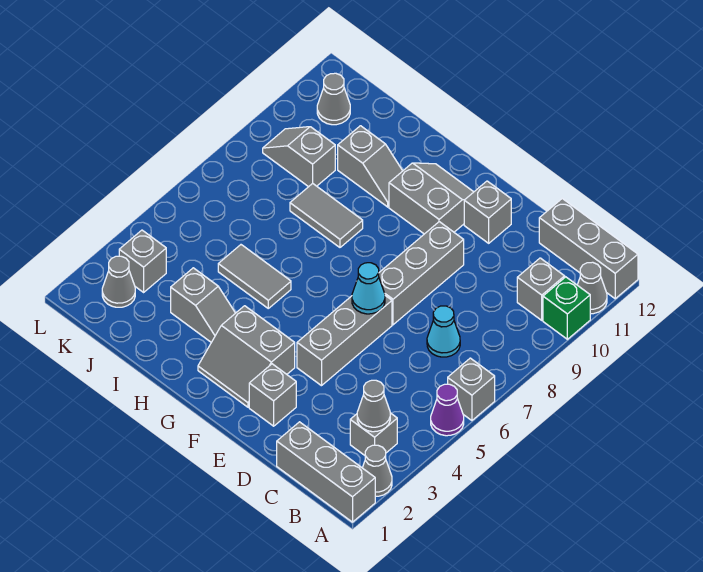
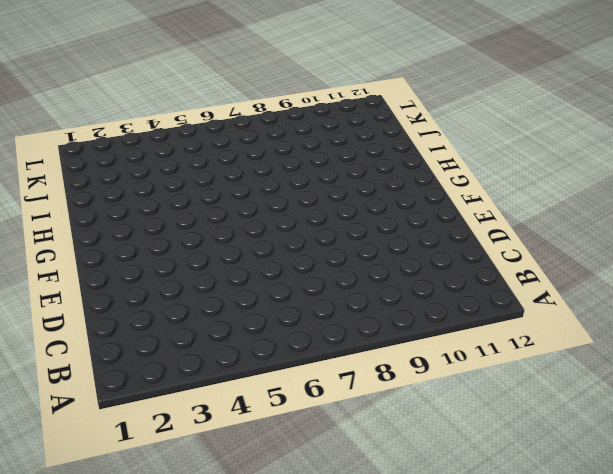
none -> grey brick A1:C1 level 1
none -> grey cone A2 level 1
none -> purple cone A5 level 1

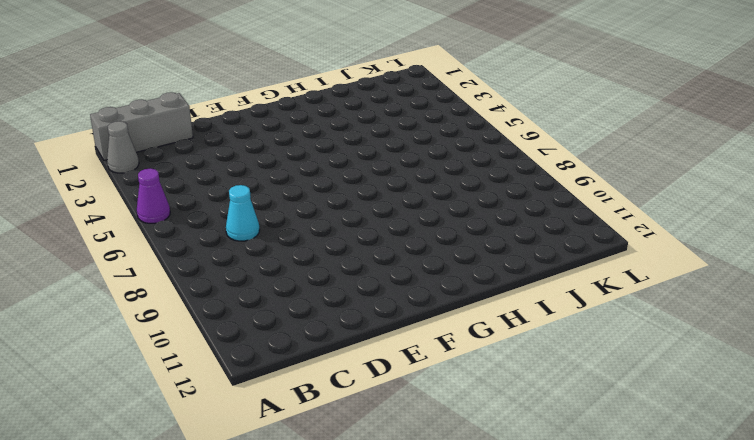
none -> grey brick A6 level 1
none -> green brick A10 level 1
none -> grey cone A11 level 1

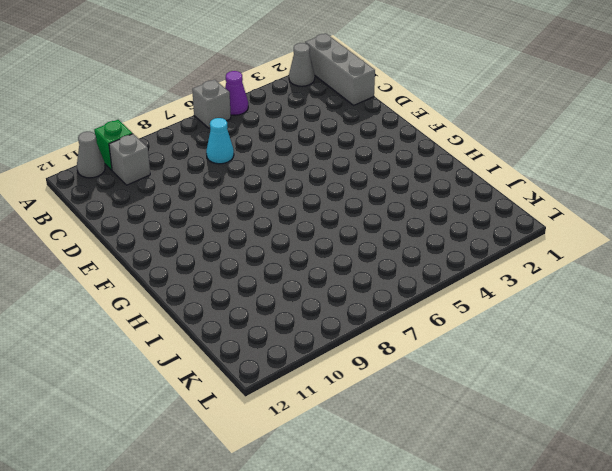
none -> grey brick A12:C12 level 1
none -> grey brick B3 level 1
none -> grey brick E2 level 1

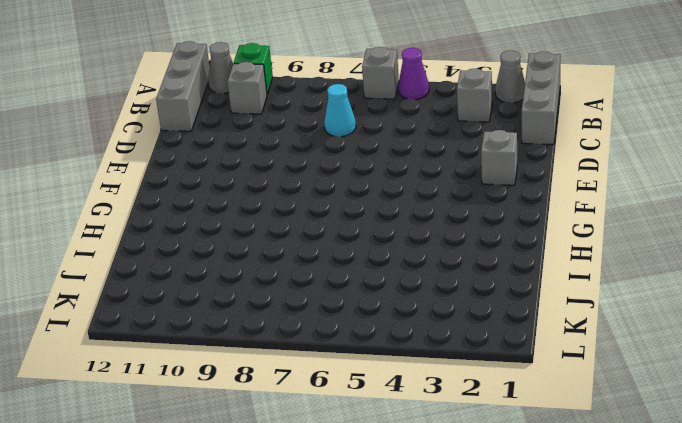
none -> grey brick E4:E6 level 1
none -> grey brick E7:E9 level 1
none -> grey brick E11 level 1

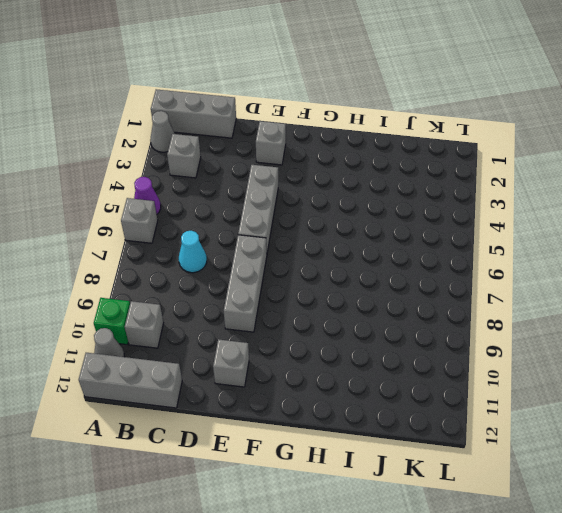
none -> grey slope F2:G3 level 1 top 3
none -> grey slope F10:G11 level 1 top 10
none -> grey slope H3:I3 level 1 top I

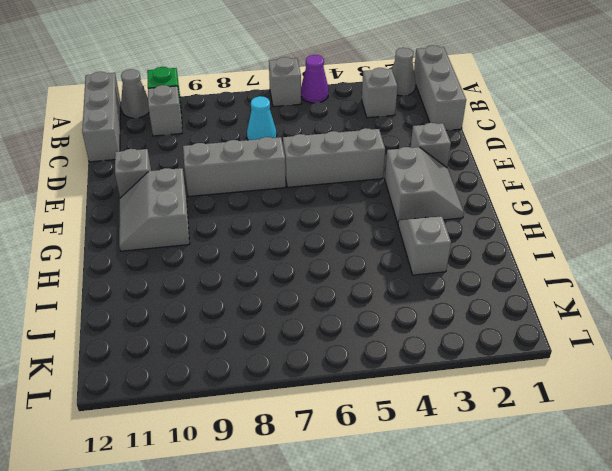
none -> grey tile H5:I5 level 1
none -> grey tile H8:I8 level 1
none -> grey slope H10:I10 level 1 top I

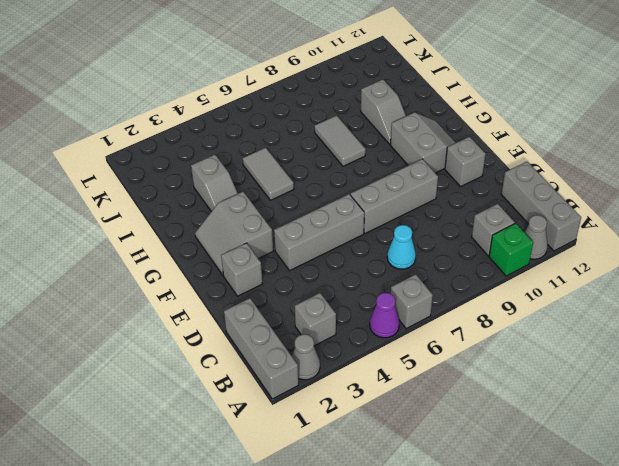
none -> grey slope J9:K9 level 1 top J
none -> grey cone K2 level 1
none -> grey brick K3 level 1

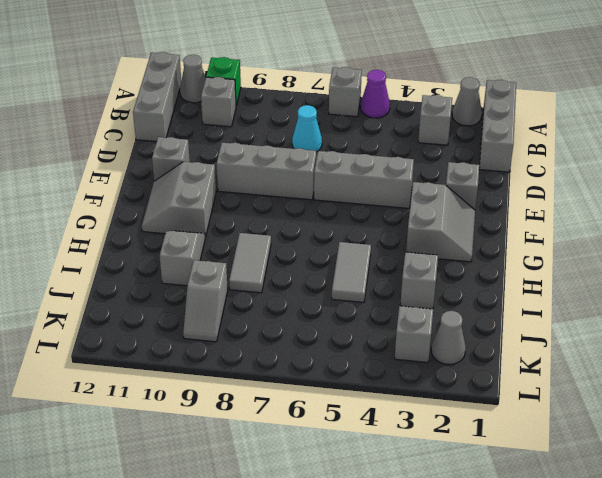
none -> grey cone K11 level 1
none -> grey cone B3 level 2
none -> cyan cone E6 level 2

